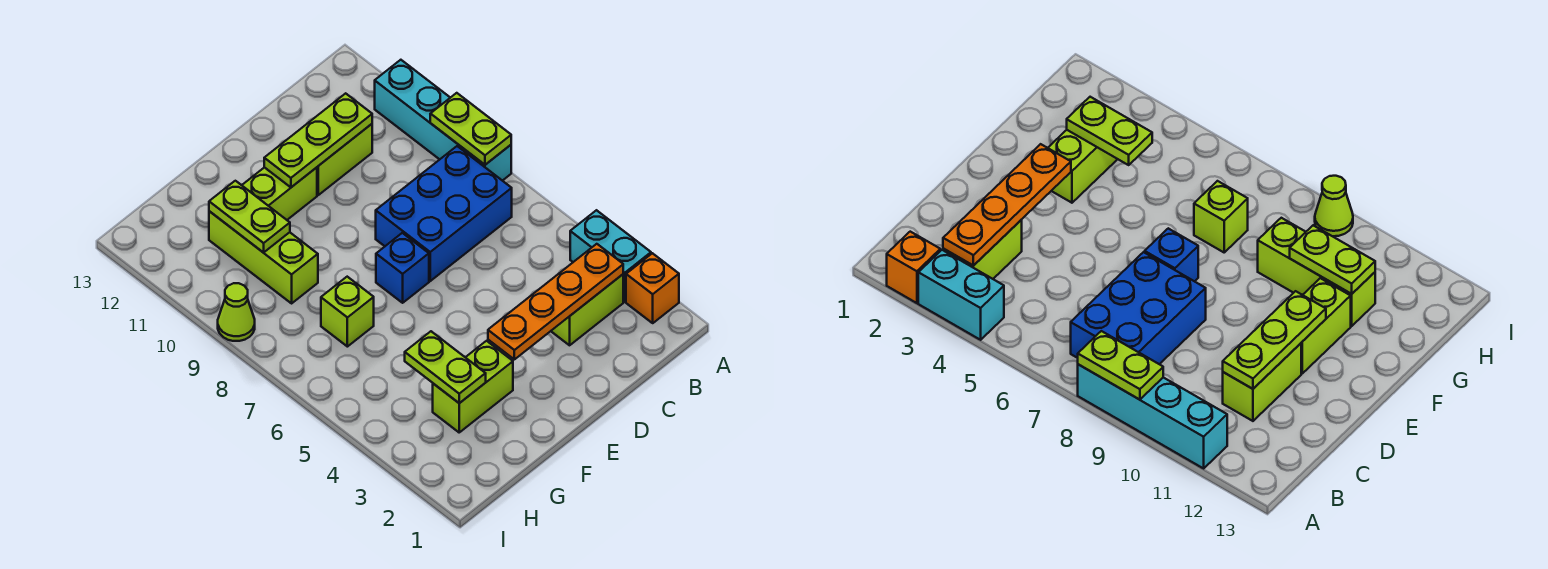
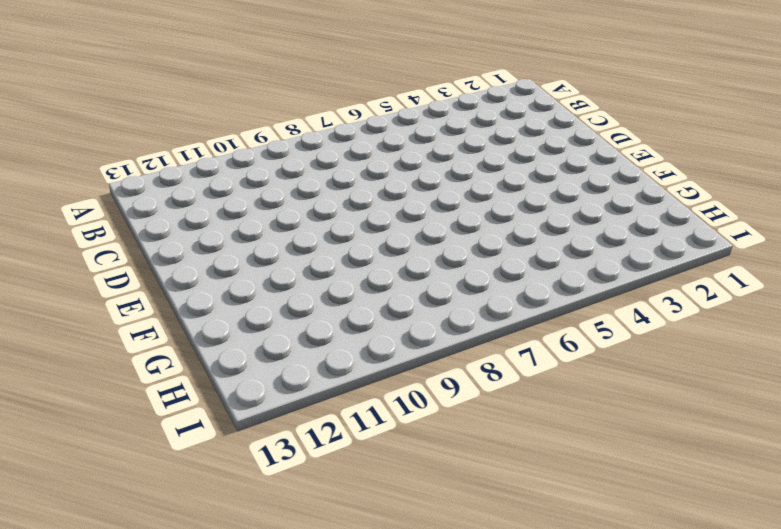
none -> orange brick A2 level 1
none -> cyan brick A3:A4 level 1
none -> cyan brick A8:A11 level 1

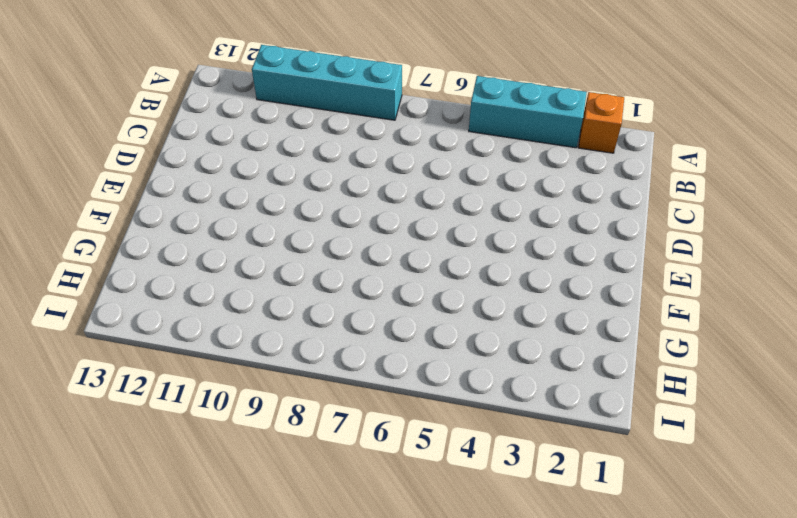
cyan brick A3:A5 level 1 -> cyan brick A3:A4 level 1
none -> lime brick B3:C3 level 1
none -> blue brick B7:D8 level 1
none -> lime brick C11:D11 level 1

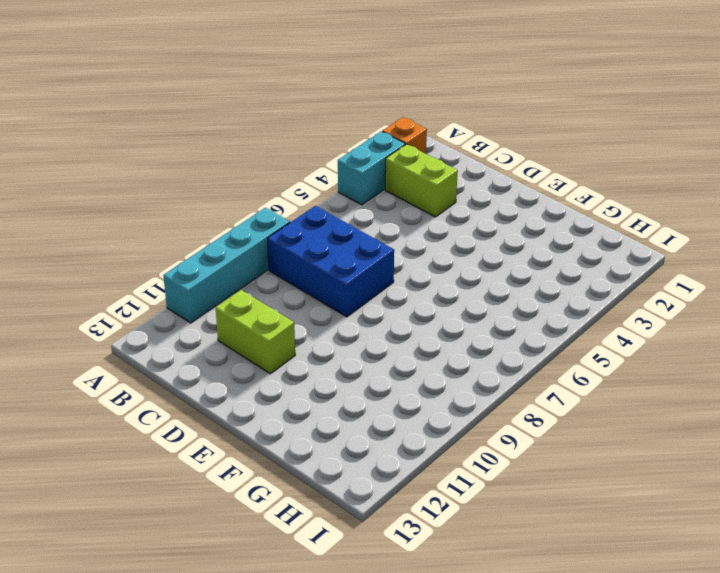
none -> blue brick E7 level 1
none -> lime brick E11:F11 level 1
none -> lime brick F3:G3 level 1

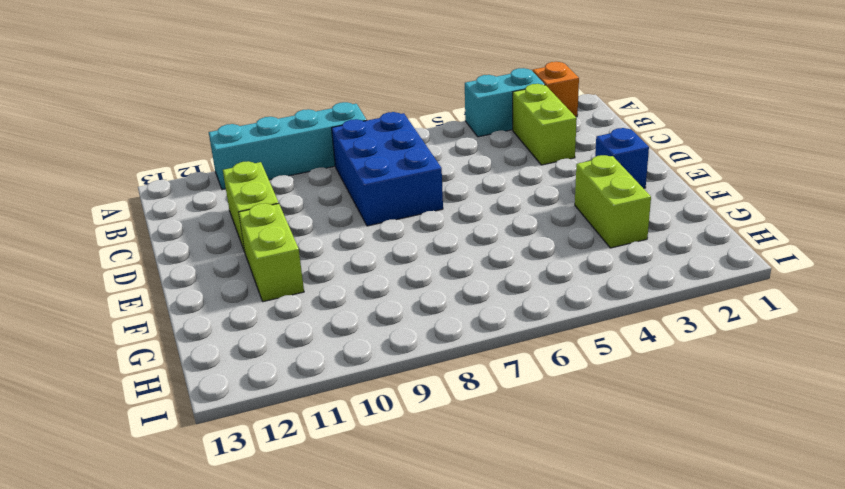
blue brick E2 level 1 -> blue brick E7 level 1
none -> lime brick G7 level 1
none -> lime brick G9:G11 level 1
none -> lime cone I9 level 1

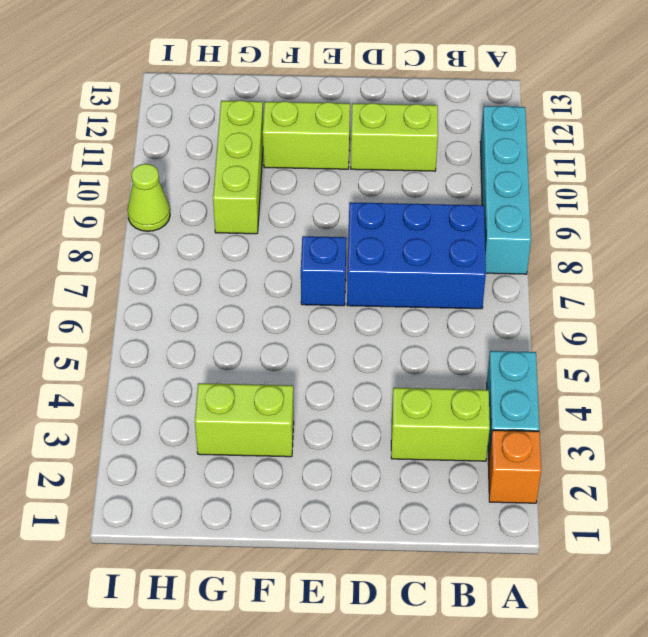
none -> lime brick G7 level 1
none -> lime plate A8:A9 level 2
none -> orange plate B3:E3 level 2

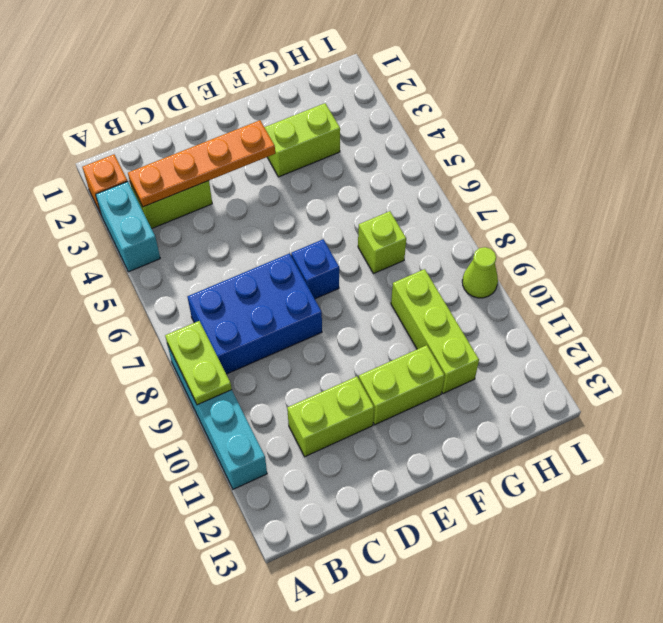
none -> lime plate C11:E11 level 2
none -> lime plate G3:G4 level 2
none -> lime plate G10:G11 level 2

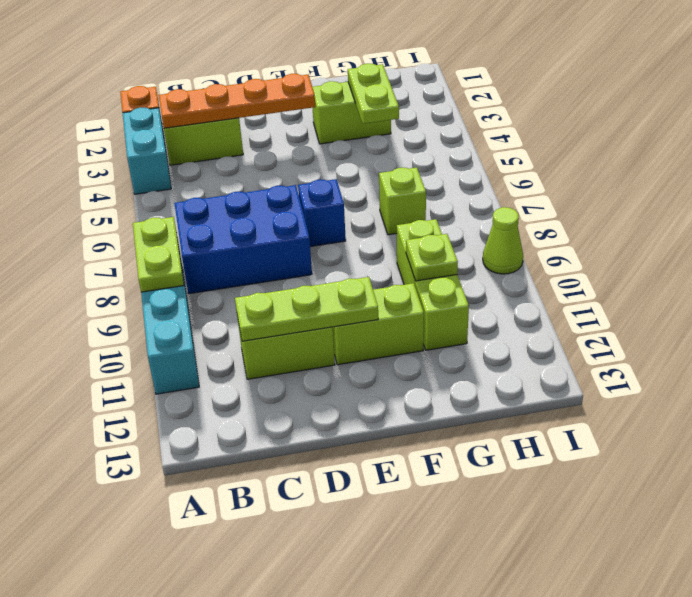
lime plate G10 level 2 -> lime plate G10:G11 level 2

